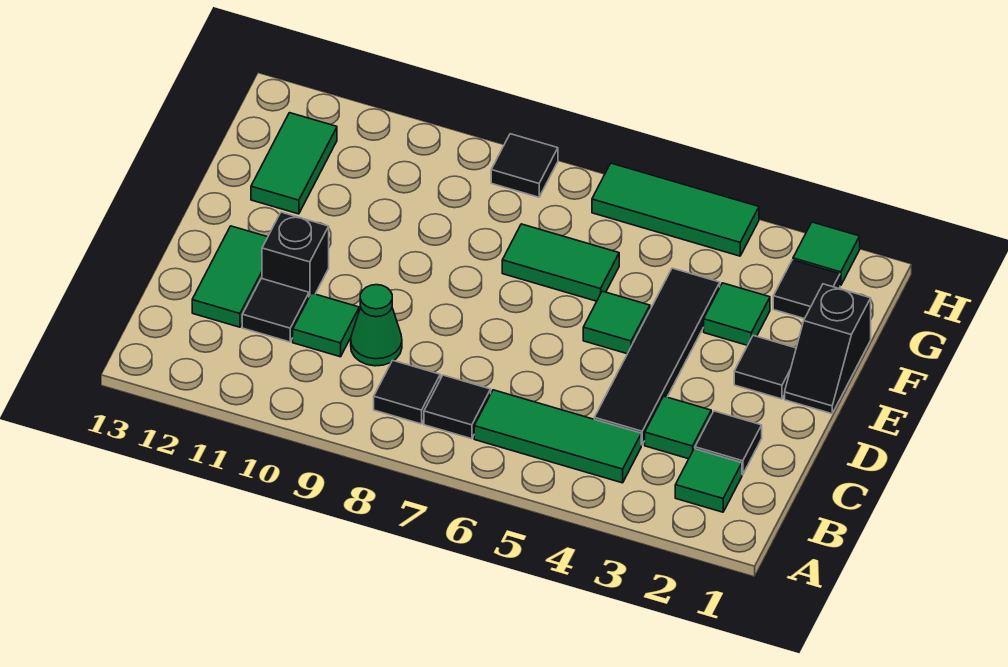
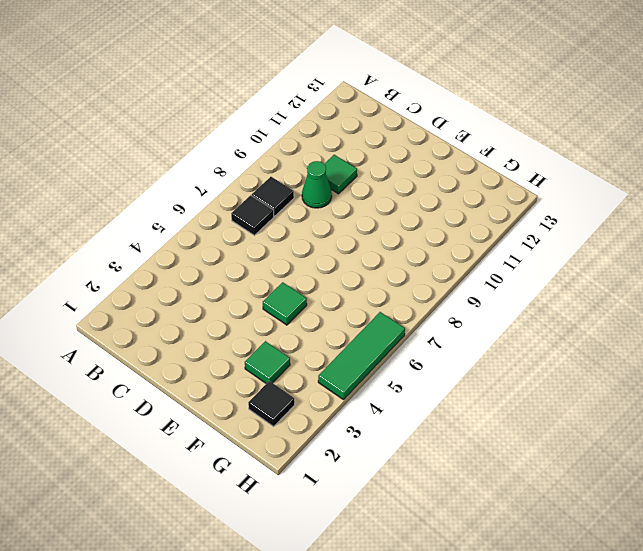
none -> green tile B2 level 1
none -> green tile B4:B6 level 1
none -> black tile C2 level 1

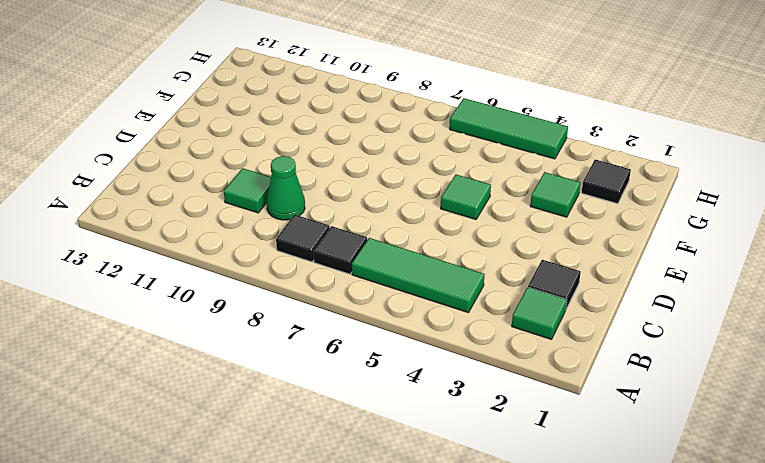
none -> green tile C3 level 1
none -> black tile C4:F4 level 1
none -> black tile C11 level 1

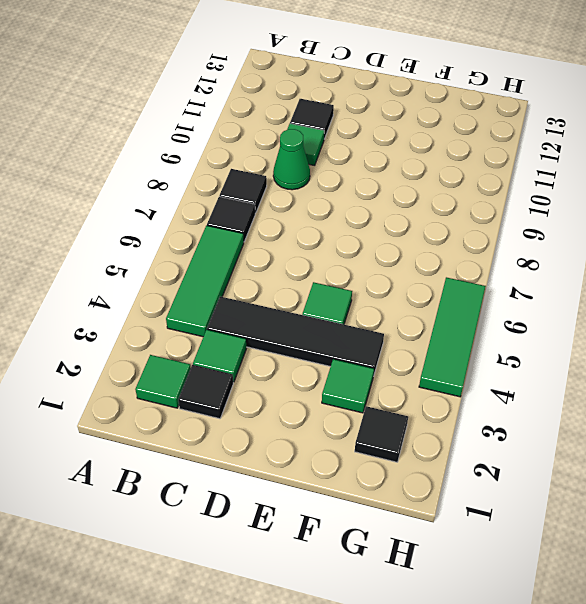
none -> green tile C12:D12 level 1
none -> black brick D11 level 1
none -> black slope E1:F1 level 1 top F

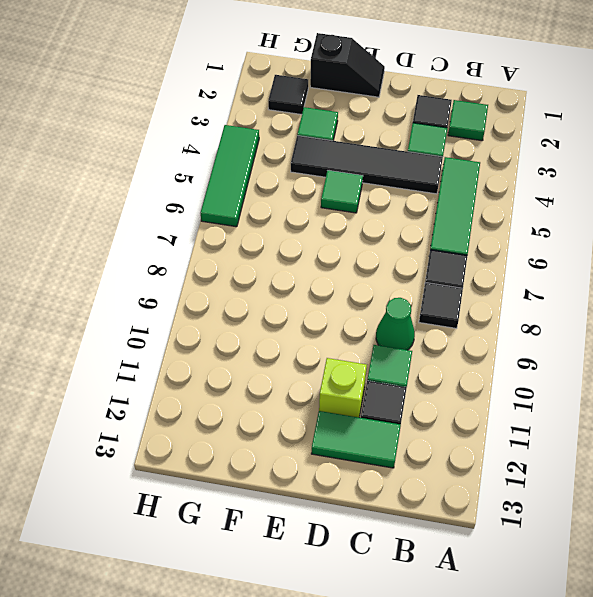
lime brick D11 level 1 -> black brick D11 level 1
none -> black tile E2 level 1
none -> green tile F6:F7 level 1
none -> green tile F12:G12 level 1

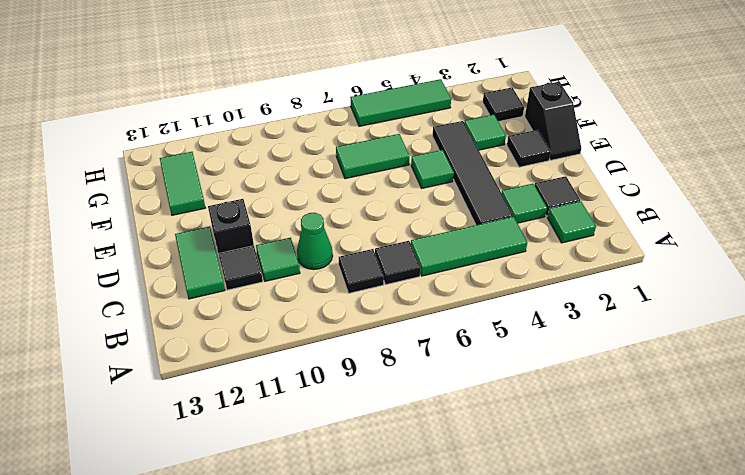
none -> green tile H2 level 1
none -> black tile H8 level 1

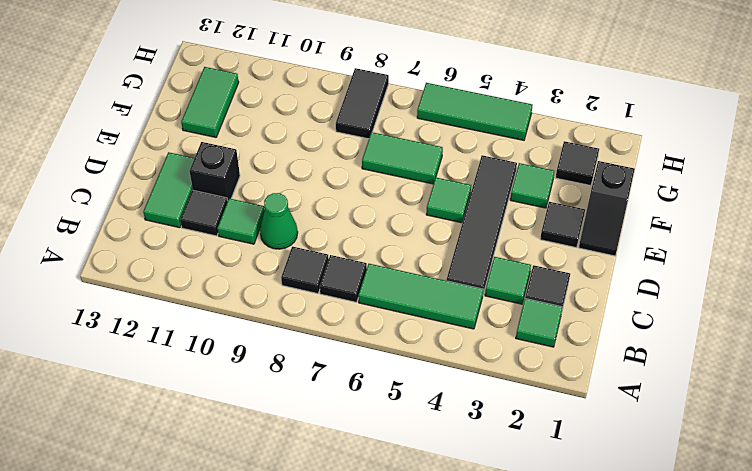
black tile G8:H8 level 1 -> black tile H8 level 1
none -> green tile H2 level 1

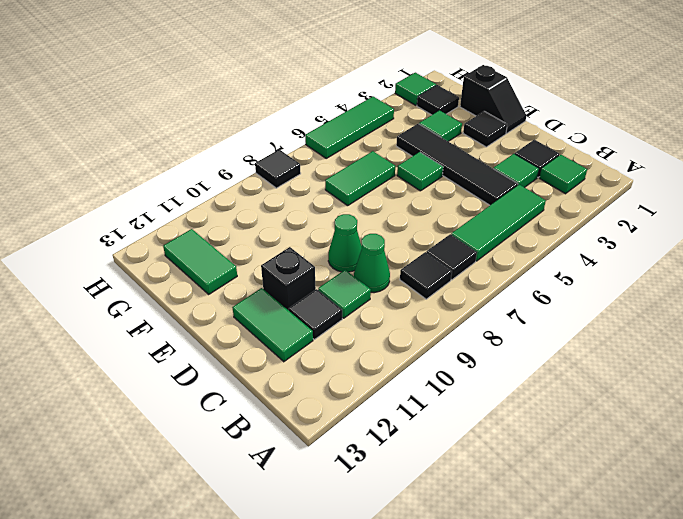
green cone D9 level 1 -> none

